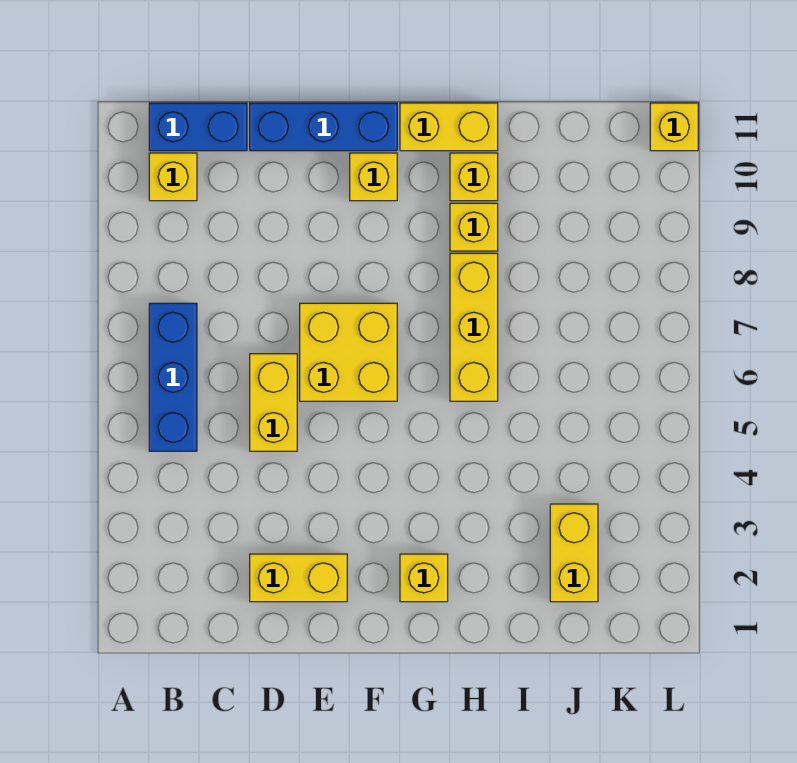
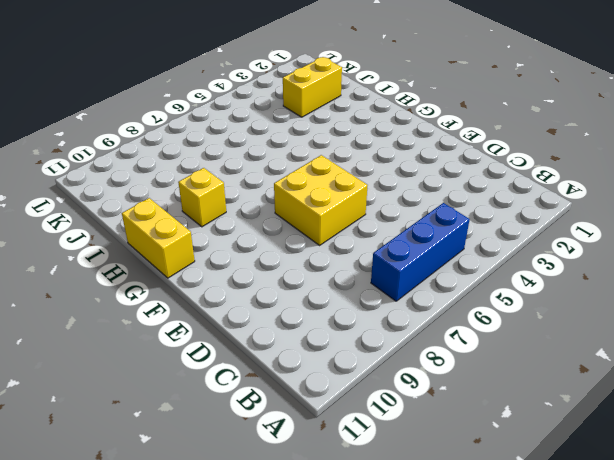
none -> yellow brick B10 level 1
none -> blue brick B11:C11 level 1
none -> yellow brick D2:E2 level 1

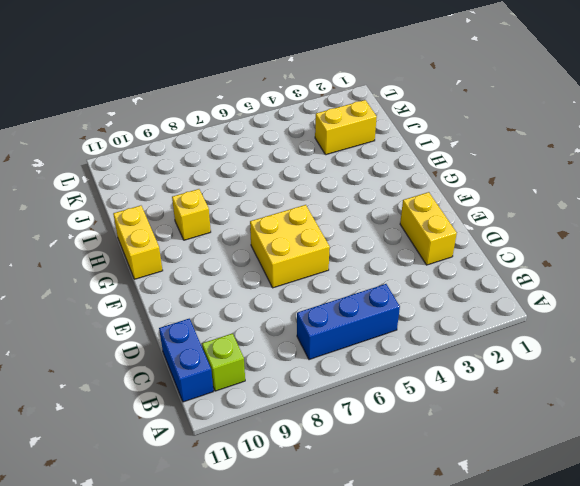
lime brick B10 level 1 -> yellow brick B10 level 1
none -> yellow brick D5:D6 level 1
none -> blue brick D11:F11 level 1
none -> yellow brick F10 level 1

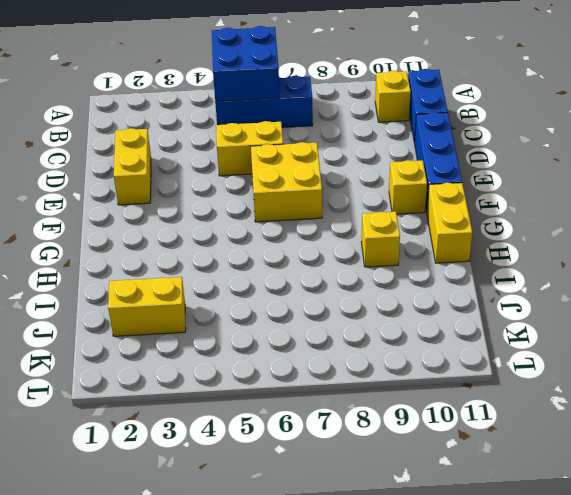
blue brick A5:B6 level 2 -> none
none -> yellow brick G2 level 1
none -> yellow brick H6:H8 level 1
none -> yellow brick H10 level 1

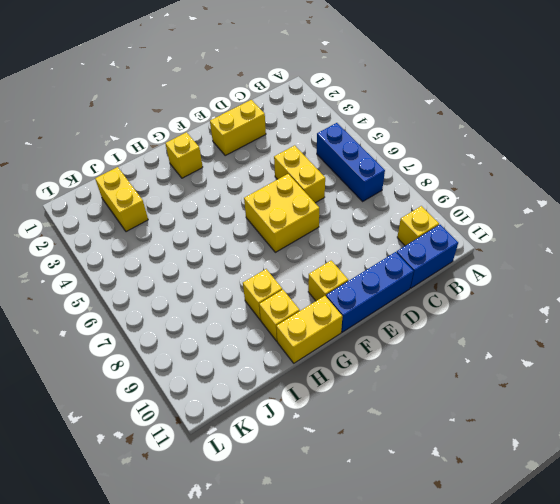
none -> yellow brick H6:H8 level 1
none -> yellow brick L11 level 1

